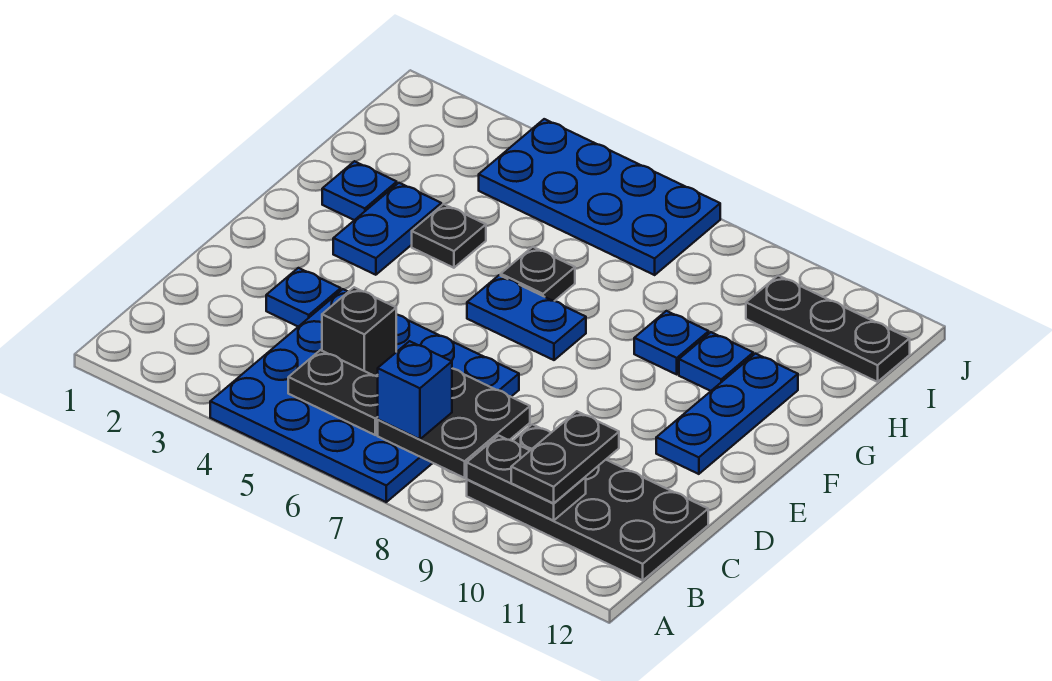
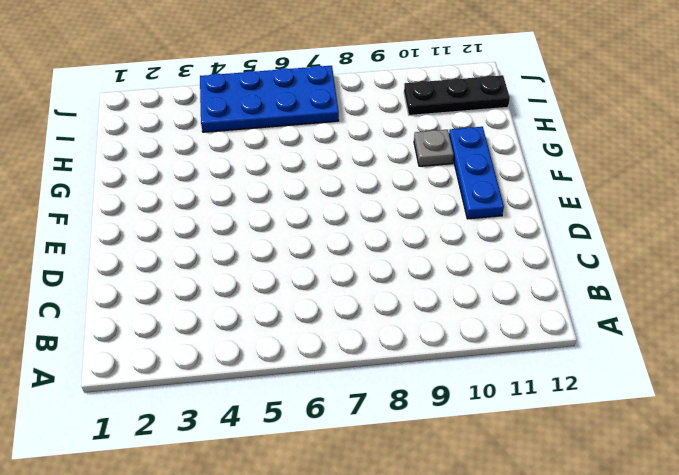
grey plate G10 level 1 -> blue plate G10 level 1
none -> blue plate A4:D7 level 1
none -> black plate B9:C12 level 1
none -> blue plate D3 level 1

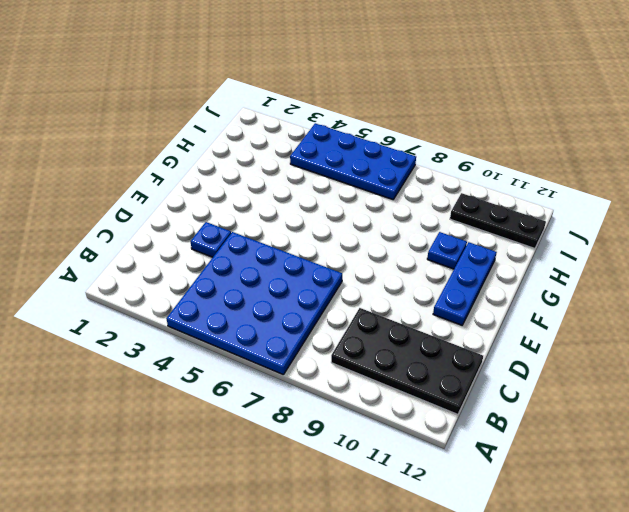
none -> blue plate F3:G3 level 1
none -> blue plate F6:F7 level 1
none -> blue plate G2 level 1

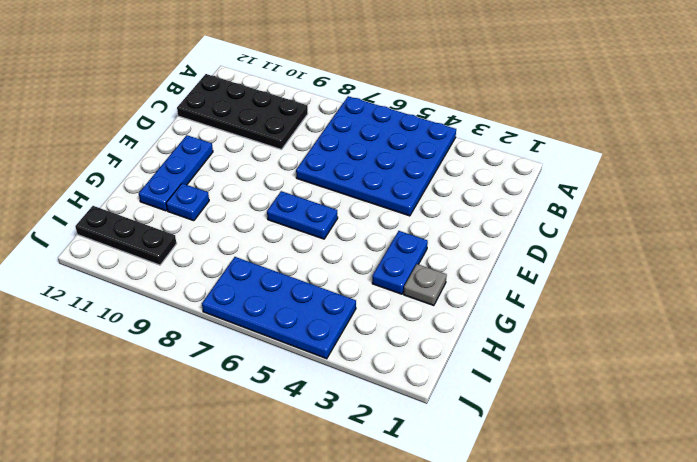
grey plate G2 level 1 -> blue plate G2 level 1
none -> blue plate D3 level 1
none -> black plate G4 level 1
none -> black plate G6 level 1

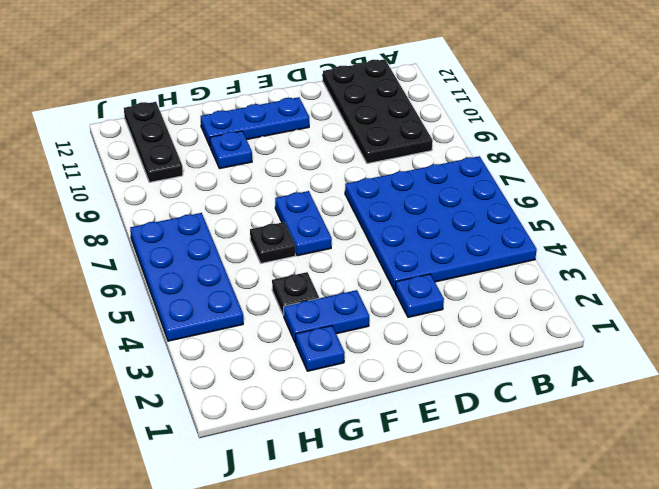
none -> blue plate G9 level 1
none -> black plate B5:B6 level 2
none -> black plate B7:C8 level 2

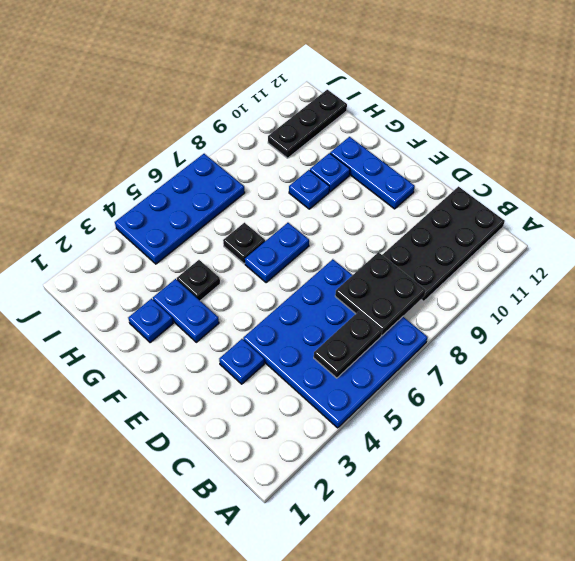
none -> black plate B9:B10 level 2
none -> black brick C5 level 2
none -> blue brick B7 level 3

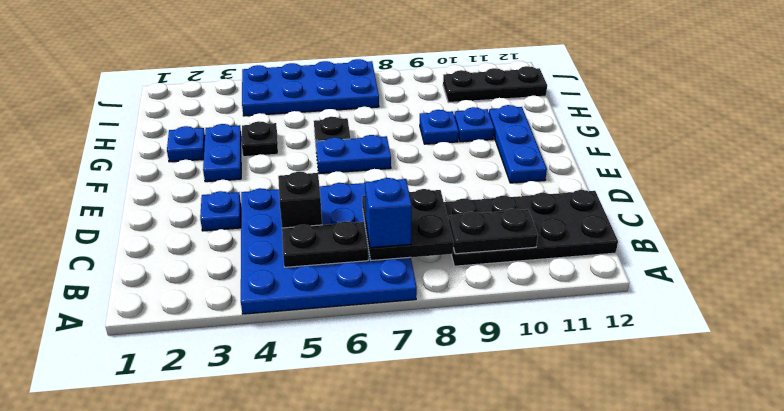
none -> black plate B10:C10 level 3

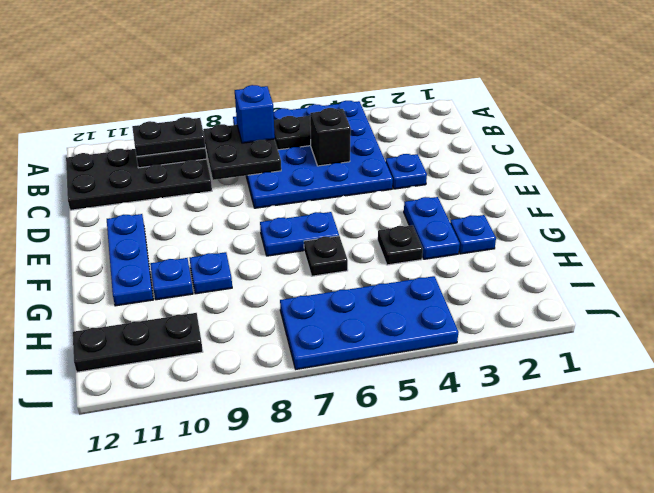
black plate B9:B10 level 3 -> black plate B10:C10 level 3

